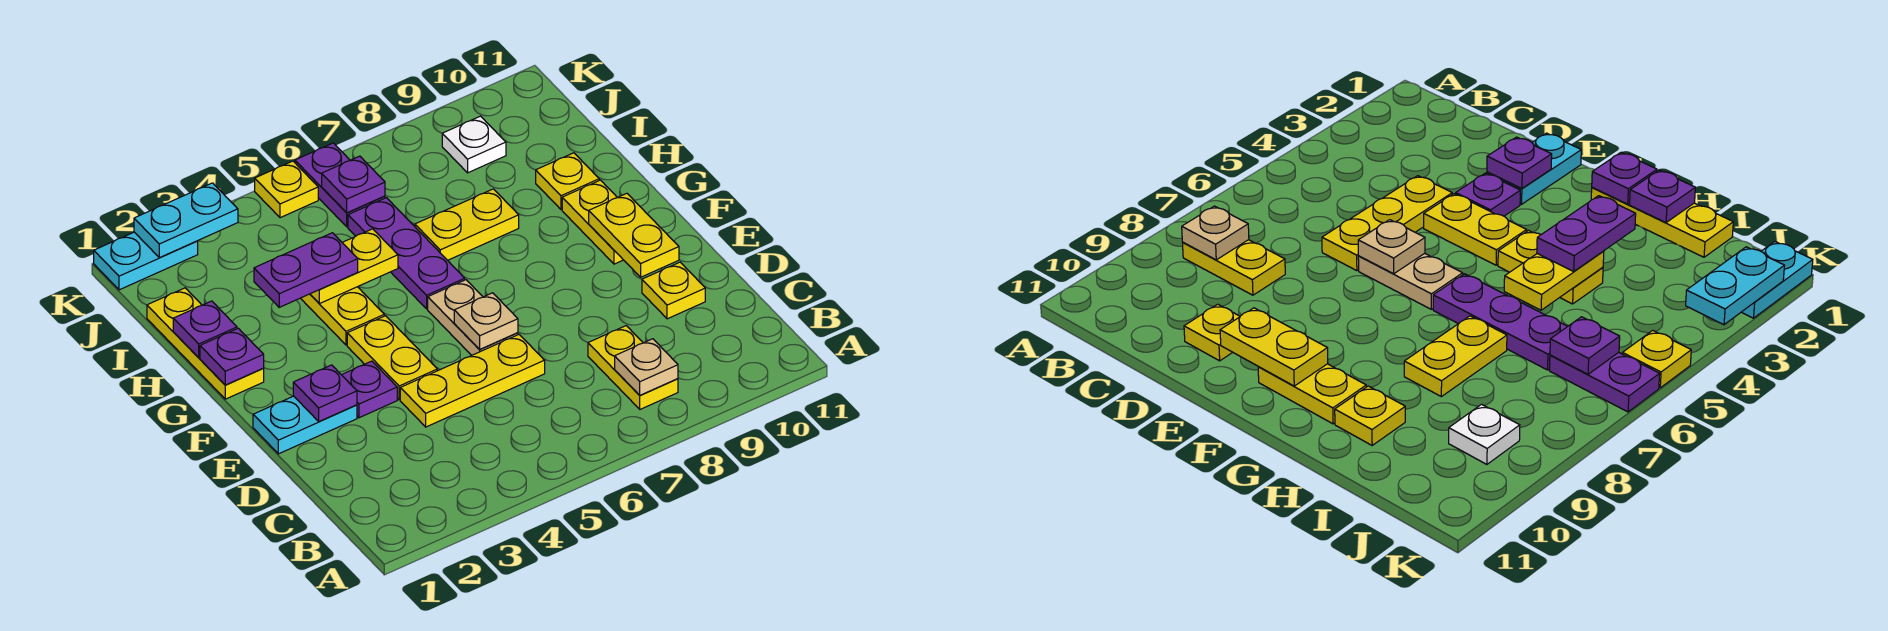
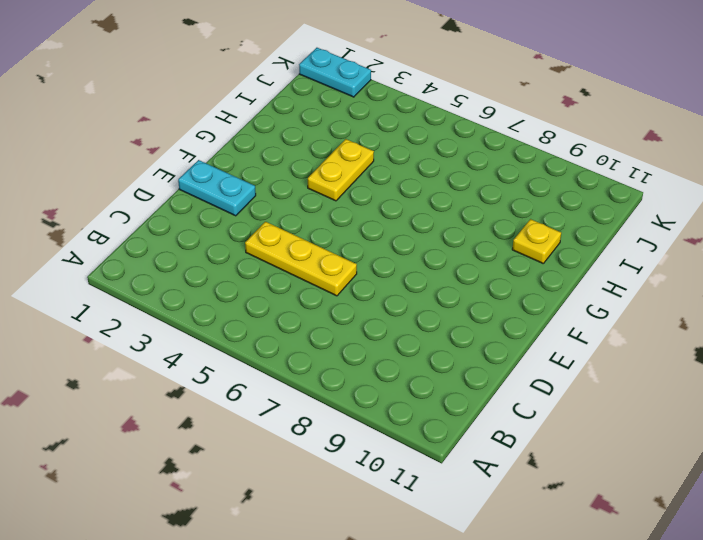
none -> yellow plate B8:C8 level 1
none -> yellow plate D10 level 1
none -> purple plate E3 level 1

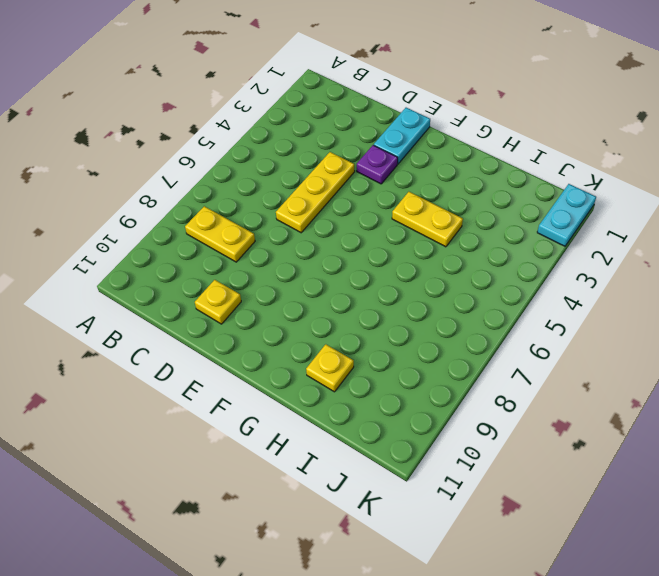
none -> yellow plate E4:F4 level 1
none -> tan plate E6:F6 level 1
none -> yellow plate F10:G10 level 1

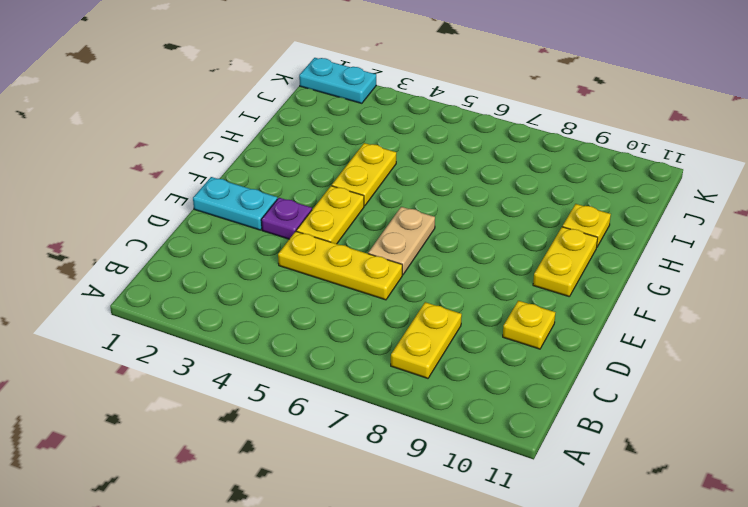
none -> yellow plate G1:I1 level 1
none -> purple plate G6:I6 level 1
none -> yellow plate H7:H8 level 1

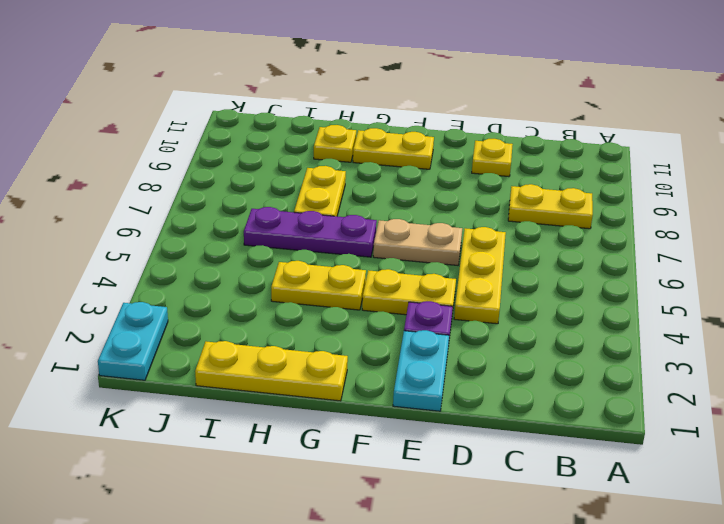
none -> purple plate J6:K6 level 1
none -> white plate J9 level 1
none -> yellow plate K5 level 1

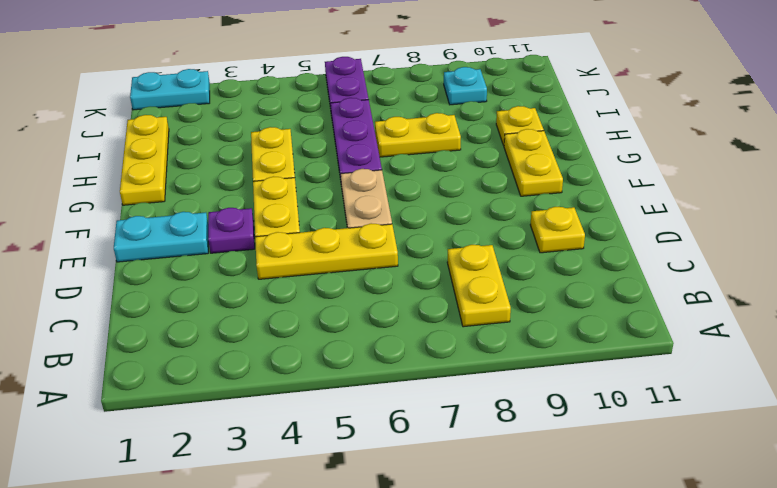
cyan plate J9 level 1 -> white plate J9 level 1
none -> yellow plate K5 level 1
none -> tan plate B8 level 2
none -> purple plate E2 level 2

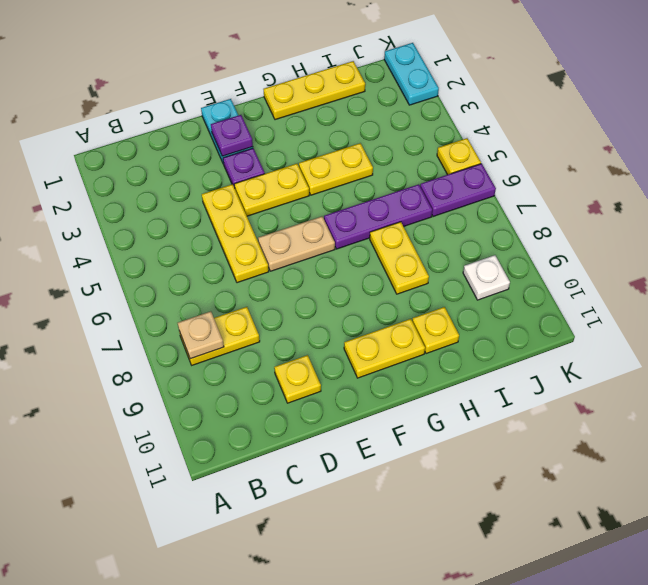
none -> tan plate E6 level 2
none -> yellow plate E10:F10 level 2
none -> purple plate G1 level 2

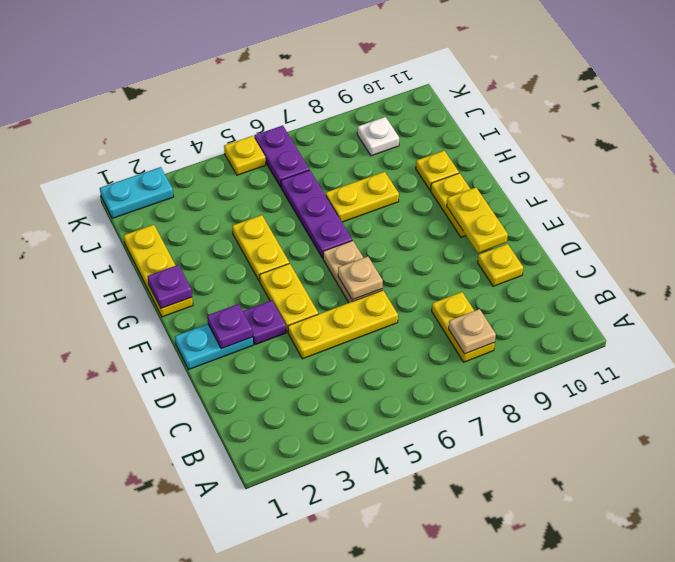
none -> purple plate H1 level 2
none -> yellow plate H4:H5 level 2
none -> purple plate J6 level 2

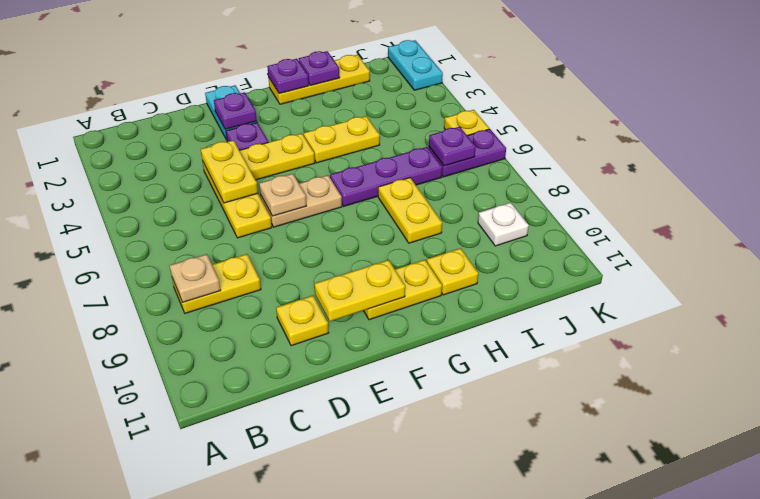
yellow plate D4:D5 level 2 -> yellow plate H4:H5 level 2
none -> cyan plate K2:K3 level 2
none -> purple plate H3:H4 level 3

